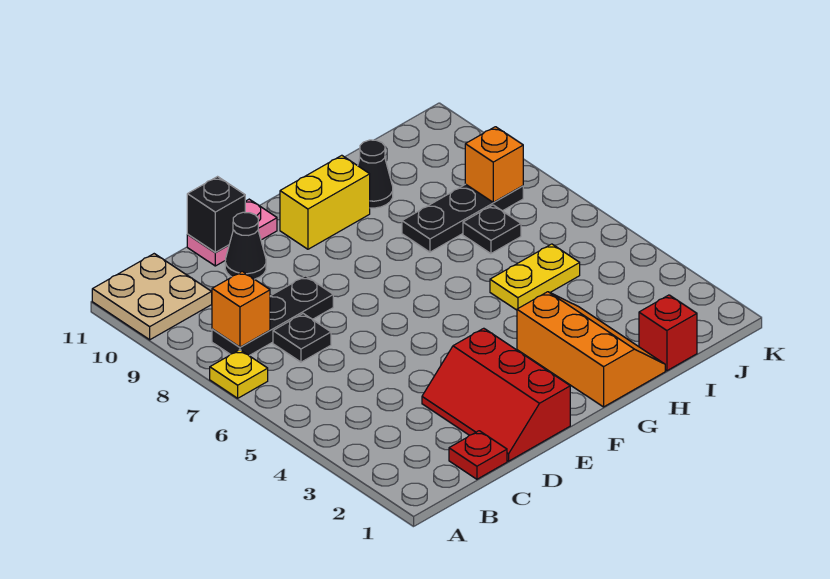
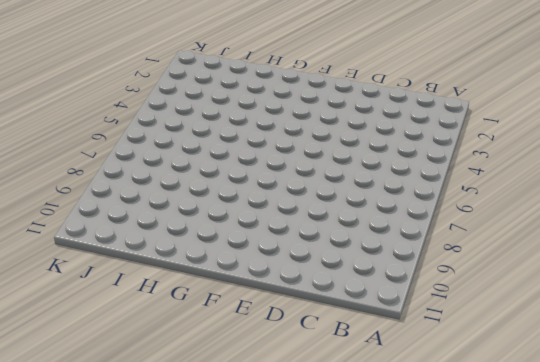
none -> yellow plate A7 level 1
none -> tan plate A10:B11 level 1
none -> black plate B8:D8 level 1

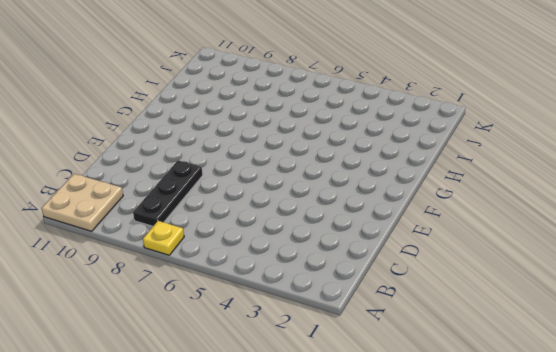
none -> red plate C1 level 1
none -> black plate C7 level 1
none -> red slope D1:E3 level 1 top E

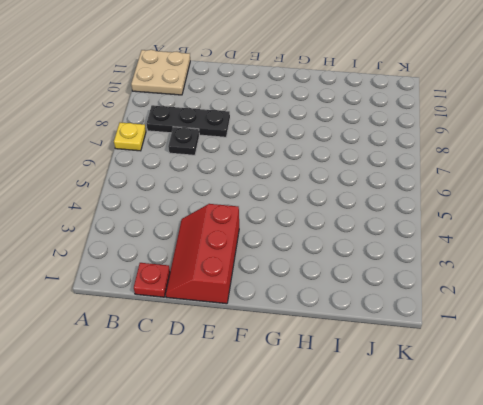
none -> black cone D10 level 1
none -> pink plate D11:E11 level 1
none -> yellow brick F10:G10 level 1

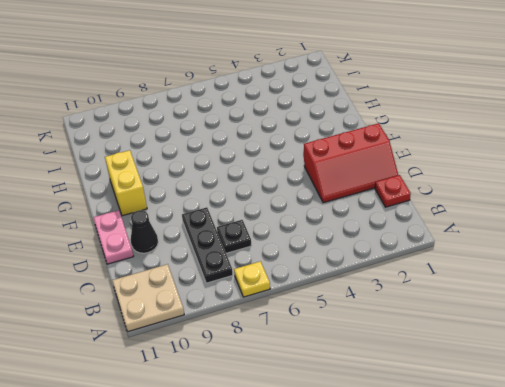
none -> orange slope G1:H3 level 1 top G
none -> yellow plate H5:I5 level 1
none -> black plate H8:J8 level 1

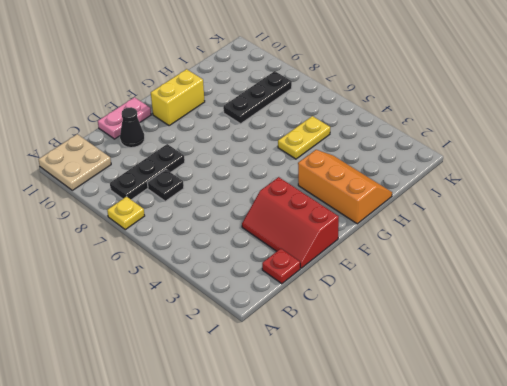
none -> black cone H10 level 1
none -> red brick I1 level 1
none -> black plate I7 level 1

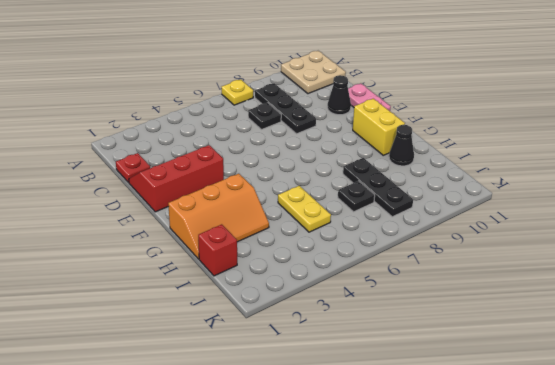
none -> orange brick B8 level 2
none -> black brick D11 level 2
none -> orange brick J8 level 2

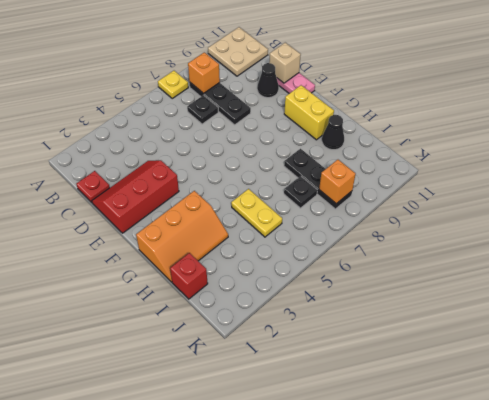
tan brick D11 level 2 -> black brick D11 level 2

